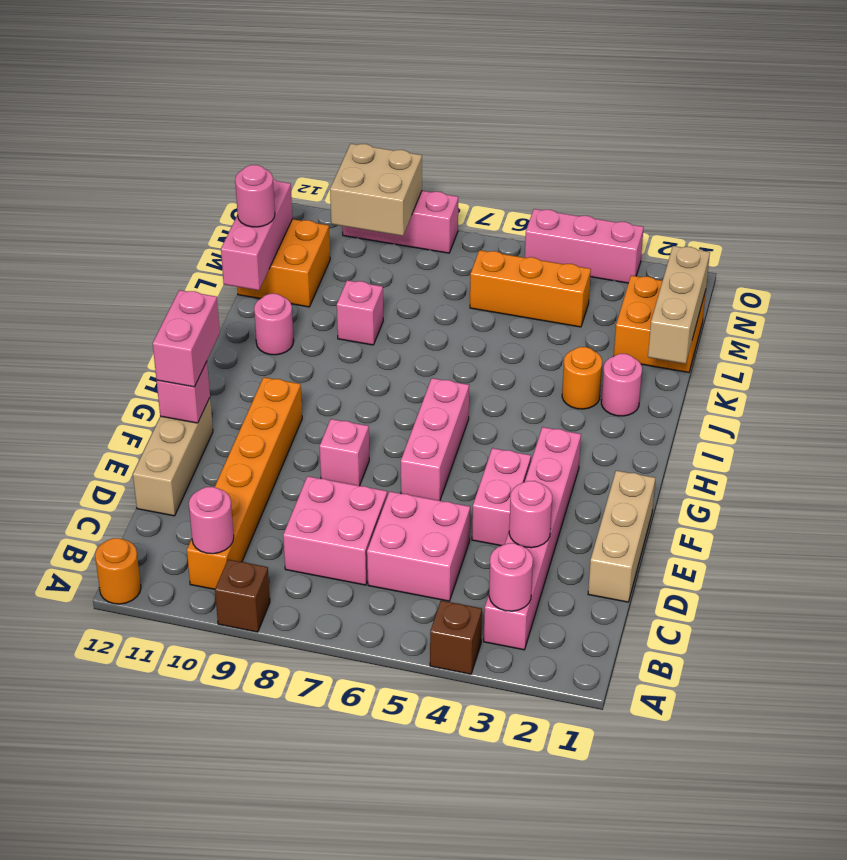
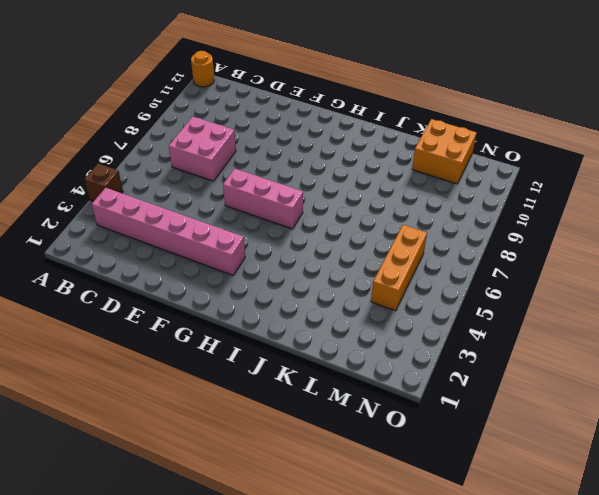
none -> brown brick A9 level 1
none -> orange brick B10:G10 level 1
none -> pink brick C5:D6 level 1
none -> tan brick D1:F1 level 1

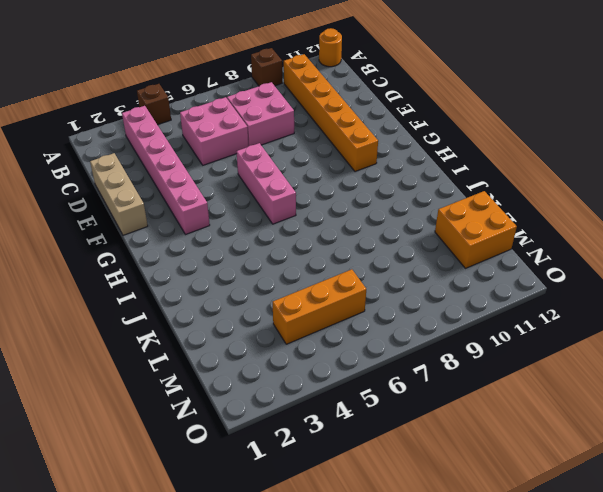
none -> tan brick D12:F12 level 1
none -> pink brick E4:F4 level 1
none -> pink brick F8 level 1
none -> pink round brick J2 level 1

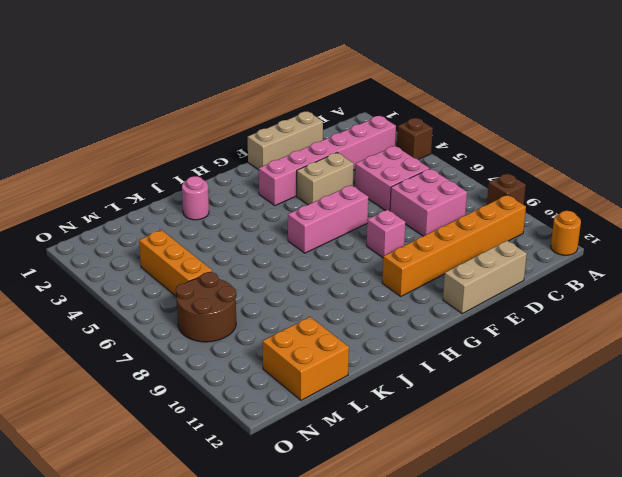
tan brick E4:F4 level 1 -> pink brick E4:F4 level 1
brown round brick M7:N8 level 1 -> none
none -> orange round brick J3 level 1
none -> pink round brick J11 level 1
none -> pink brick K9 level 1
none -> orange brick L1:M2 level 1

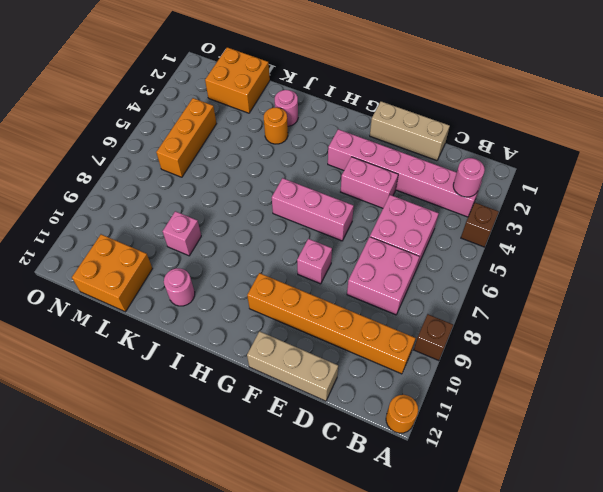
none -> pink brick O3:O5 level 1
none -> pink brick O8:O10 level 1
none -> pink round brick B10 level 2
none -> pink round brick D3 level 2

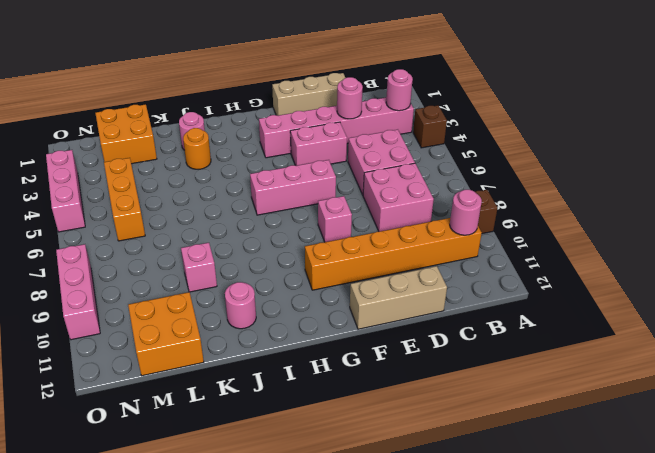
none -> orange round brick A12 level 1
none -> pink brick F12 level 2
none -> tan brick K1:M1 level 2
none -> pink brick K12:M12 level 2

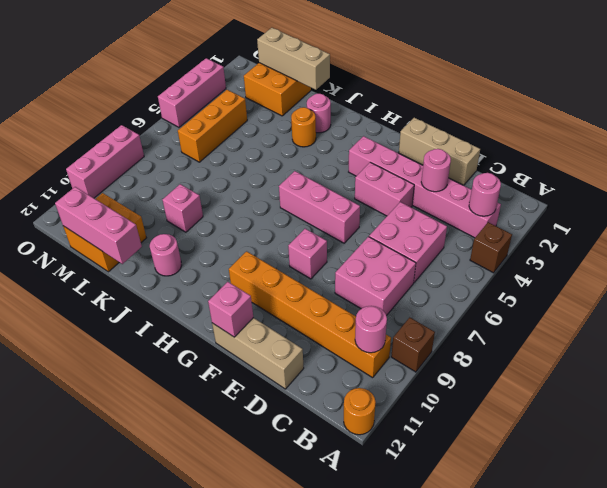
none -> tan brick N9:O10 level 2
none -> pink brick F12:G12 level 3
none -> pink round brick L12 level 3

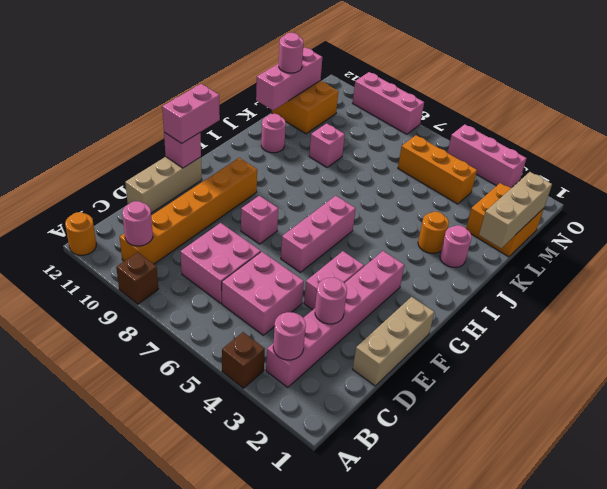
none -> tan brick N9:O10 level 2

